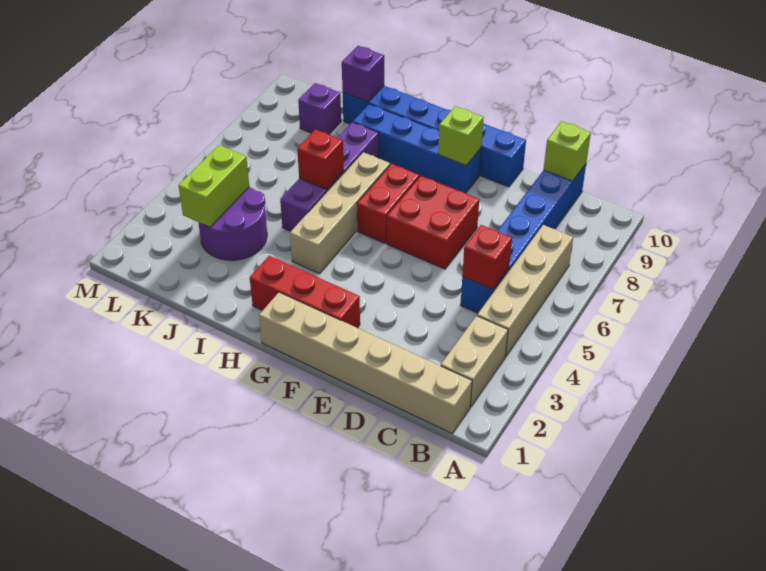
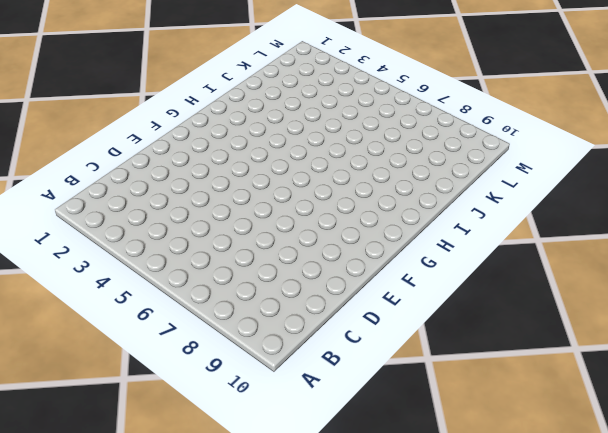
none -> tan brick B1:G1 level 1
none -> tan brick B2:B3 level 1
none -> tan brick B4:B7 level 1

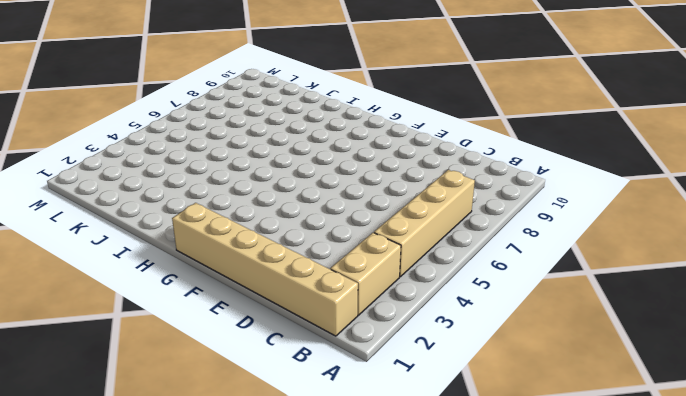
none -> blue brick C5:C10 level 1
none -> red brick E6:F7 level 1
none -> blue brick E10:J10 level 1

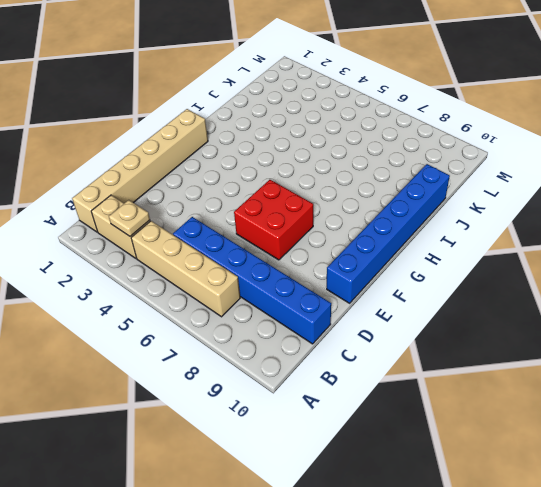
tan plate B3 level 2 -> none
none -> red brick F2:H2 level 1
none -> blue brick F9:I9 level 1
none -> red brick G6:G7 level 1

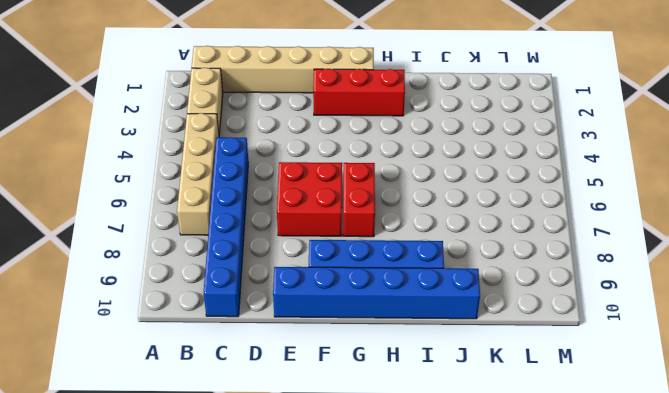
none -> tan brick H4:H7 level 1
none -> purple brick I5:I8 level 1
none -> purple round brick J3:K4 level 1

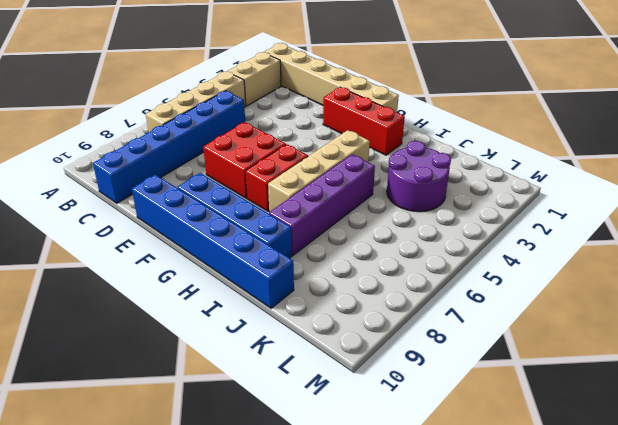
none -> purple brick K9 level 1
none -> red brick C5 level 2
none -> lime brick C10 level 2

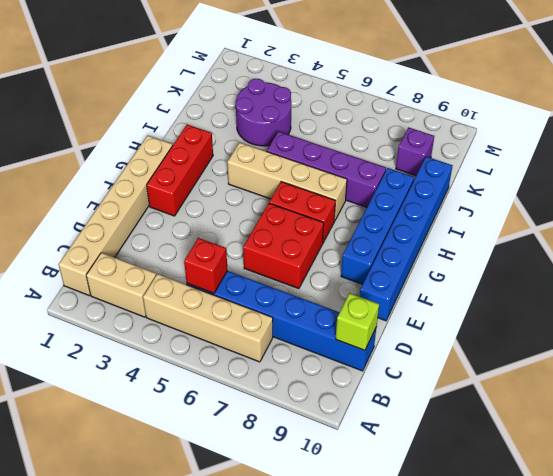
none -> lime brick F9 level 2
none -> red brick I6 level 2
none -> purple brick J10 level 2

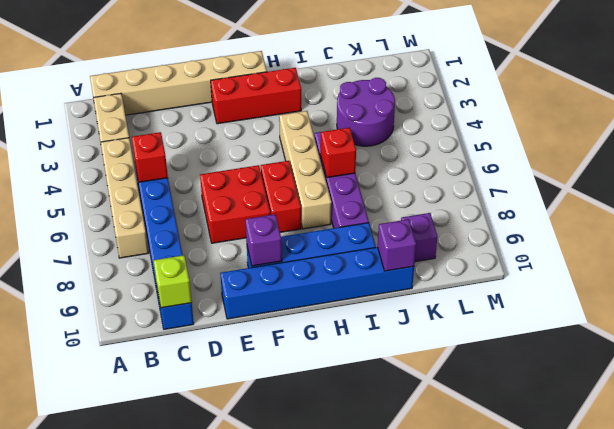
purple brick F9 level 2 -> lime brick F9 level 2
none -> lime brick K3:K4 level 2

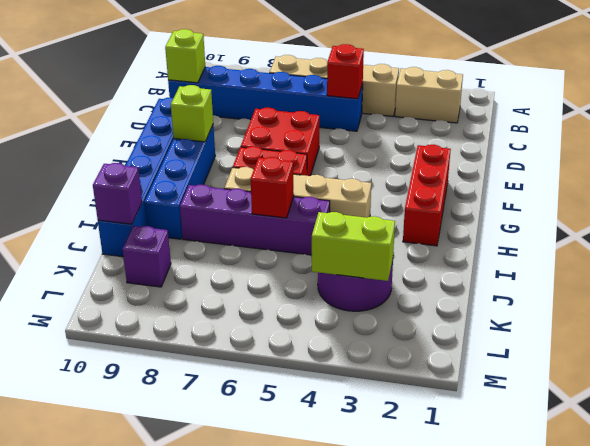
none -> tan brick B1:G1 level 1

